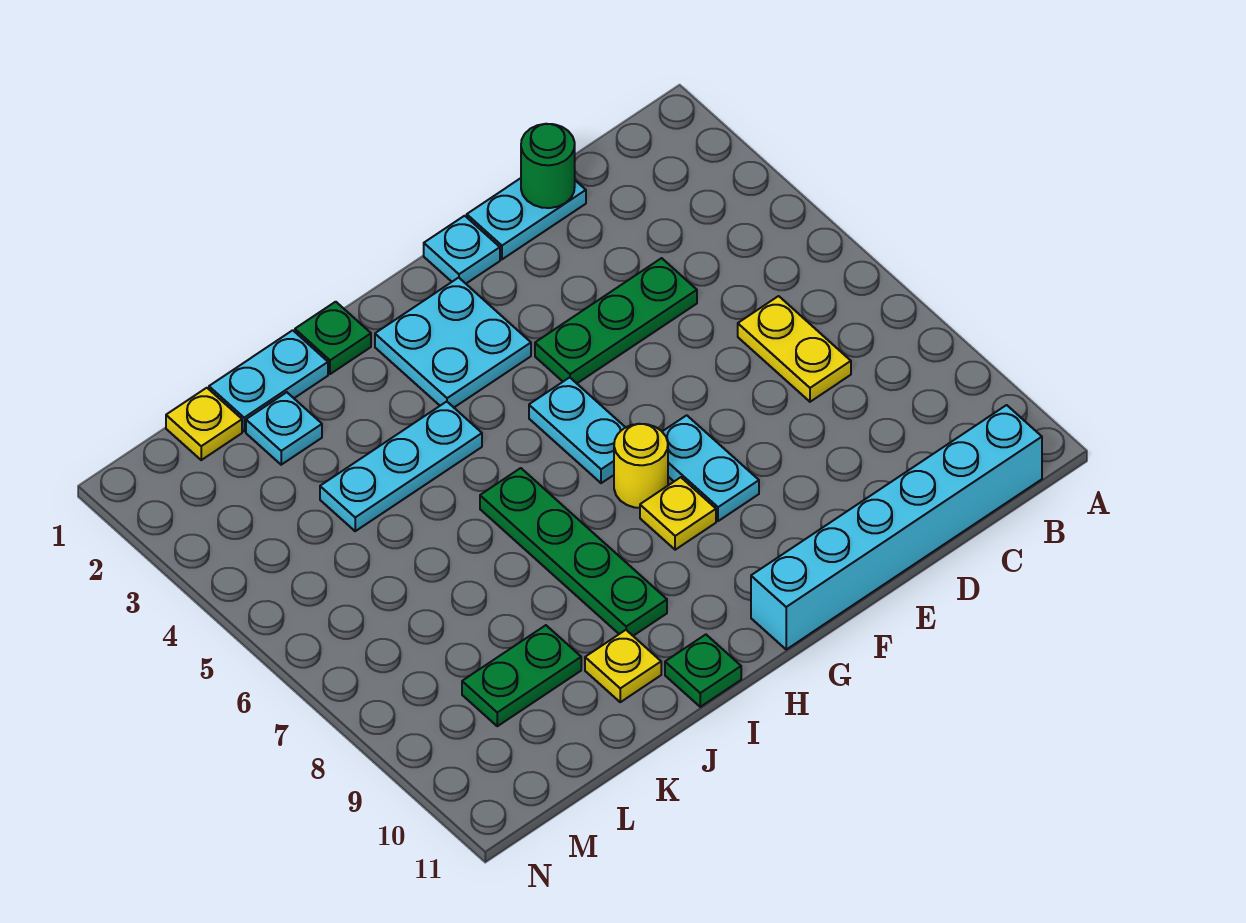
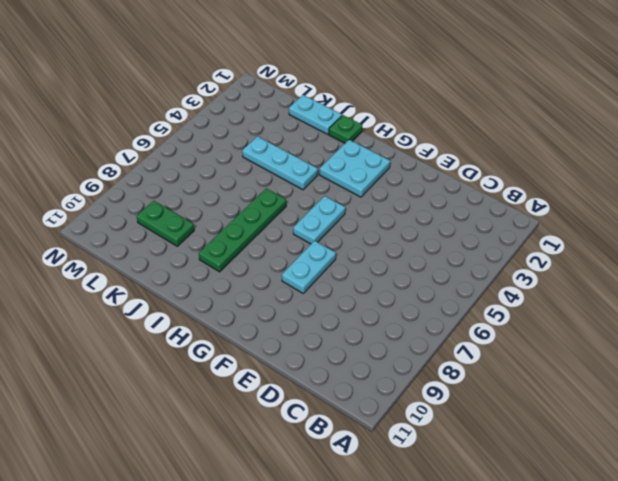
none -> cyan brick B11:G11 level 1
none -> yellow plate C6:C7 level 1
none -> cyan plate D1:E1 level 1

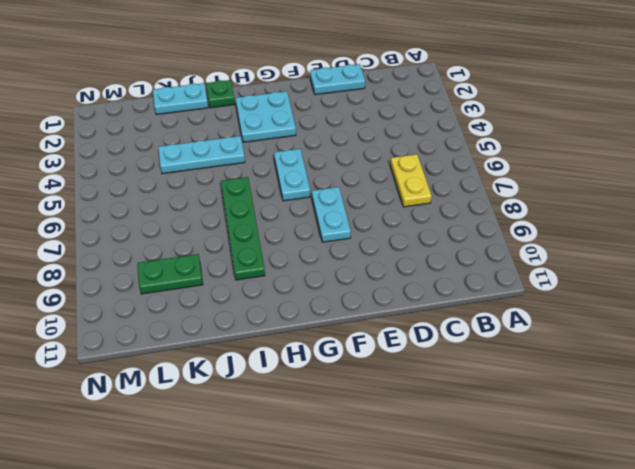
none -> cyan brick B11:G11 level 1
none -> green plate D4:F4 level 1
none -> cyan plate F1 level 1

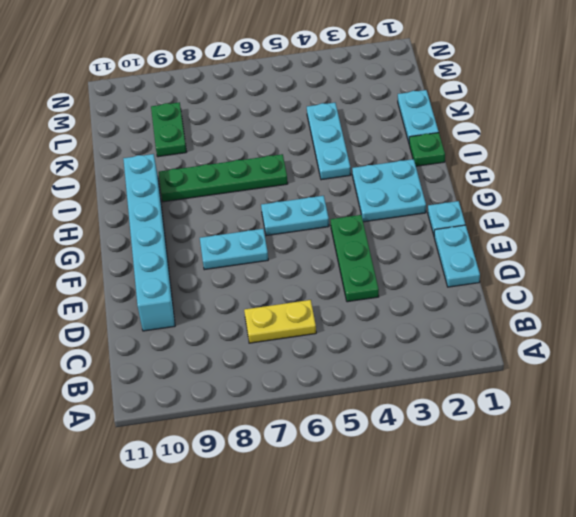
cyan brick D10:I10 level 1 -> cyan brick B11:G11 level 1
none -> yellow round brick G7 level 1
none -> yellow plate G8 level 1
none -> green plate I11 level 1

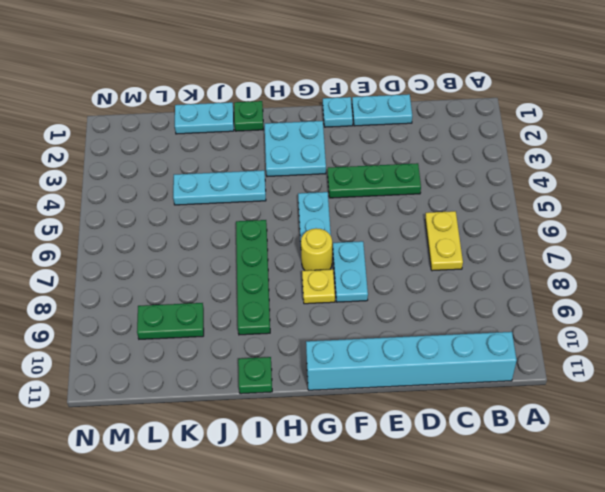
none -> yellow plate J10 level 1
none -> cyan plate K2 level 1
none -> yellow plate L1 level 1

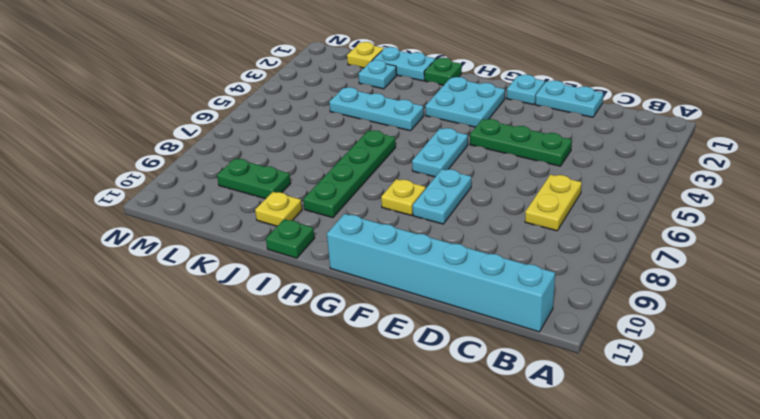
none -> yellow round brick G7 level 1
none -> green round brick D1 level 2

